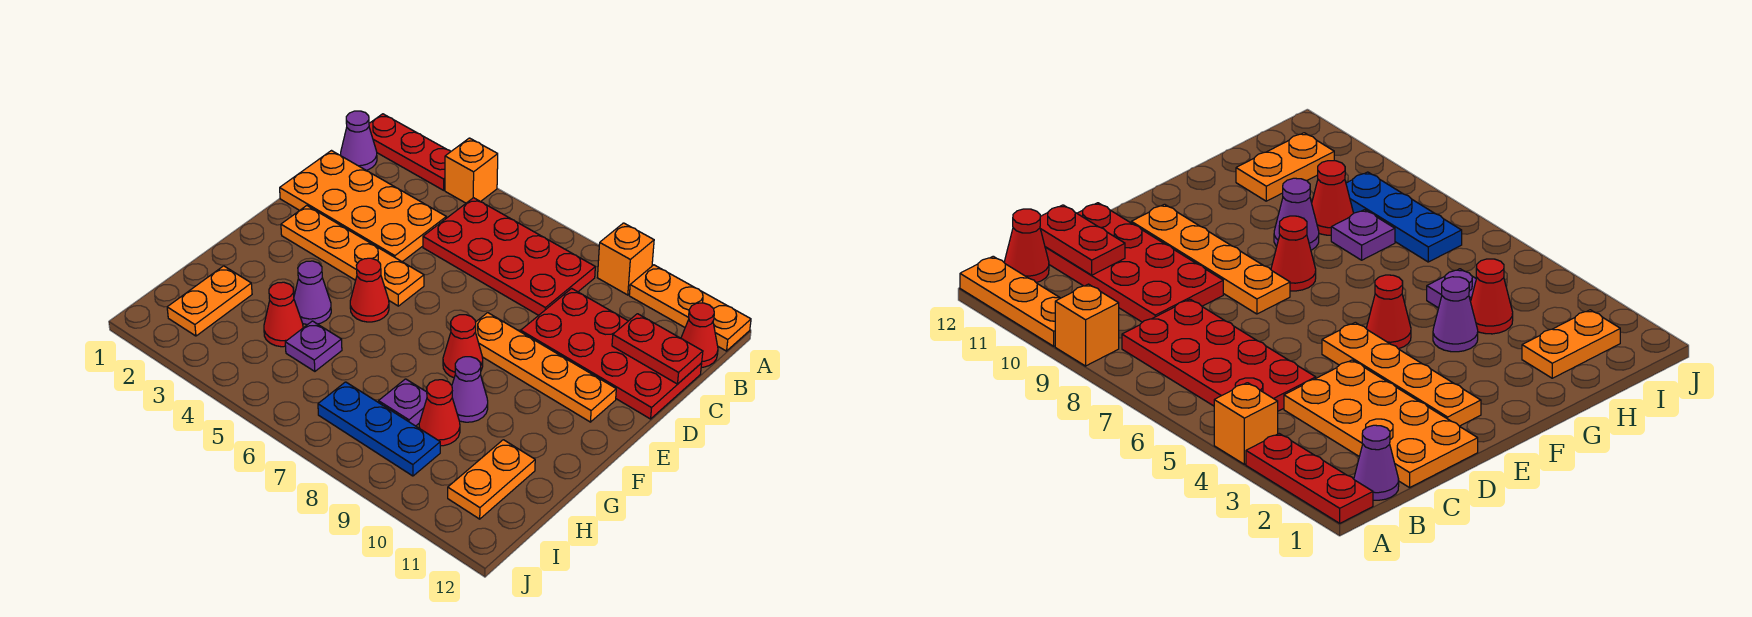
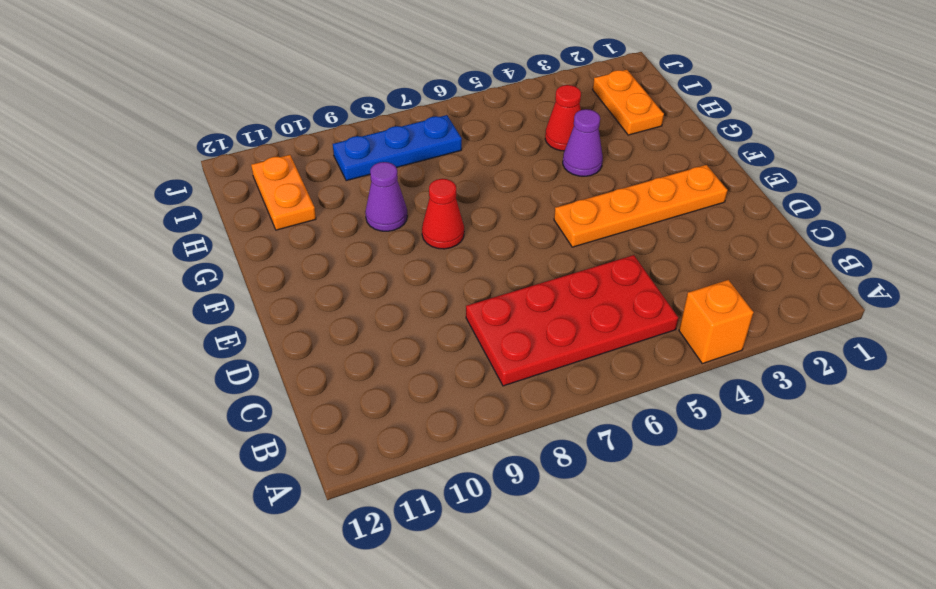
none -> red plate A1:A3 level 1
none -> orange brick A9 level 1
none -> orange plate A10:A12 level 1

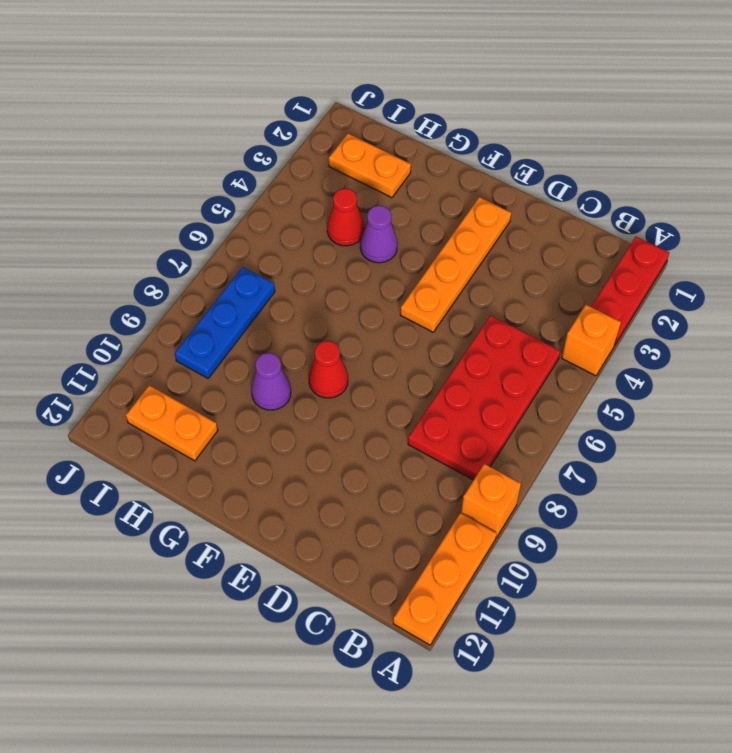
none -> purple cone B1 level 1
none -> red cone B12 level 1
none -> orange plate C1:D4 level 1

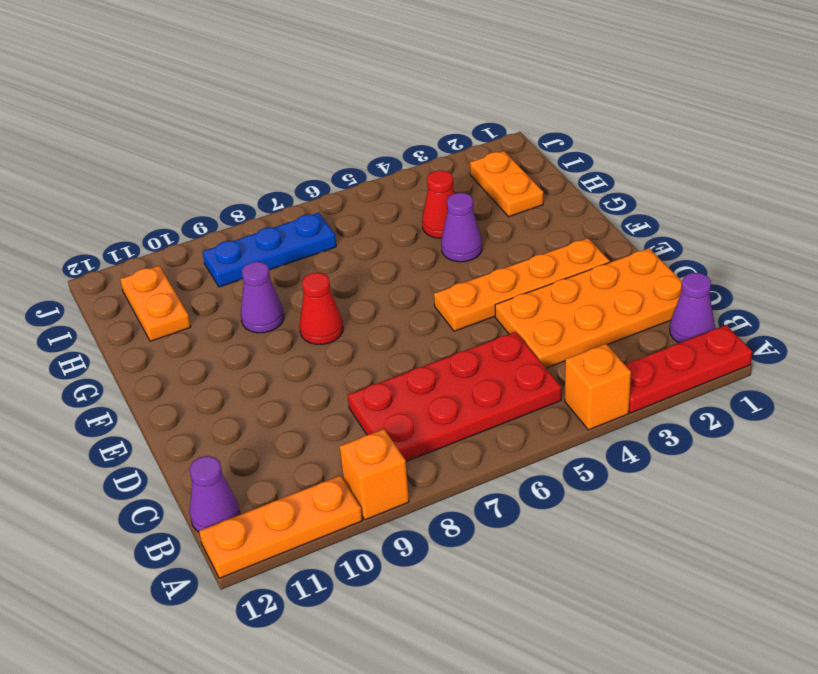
purple cone B12 level 1 -> red cone B12 level 1
none -> red plate C9:D12 level 1
none -> orange plate E8:E11 level 1
none -> red cone F5 level 1

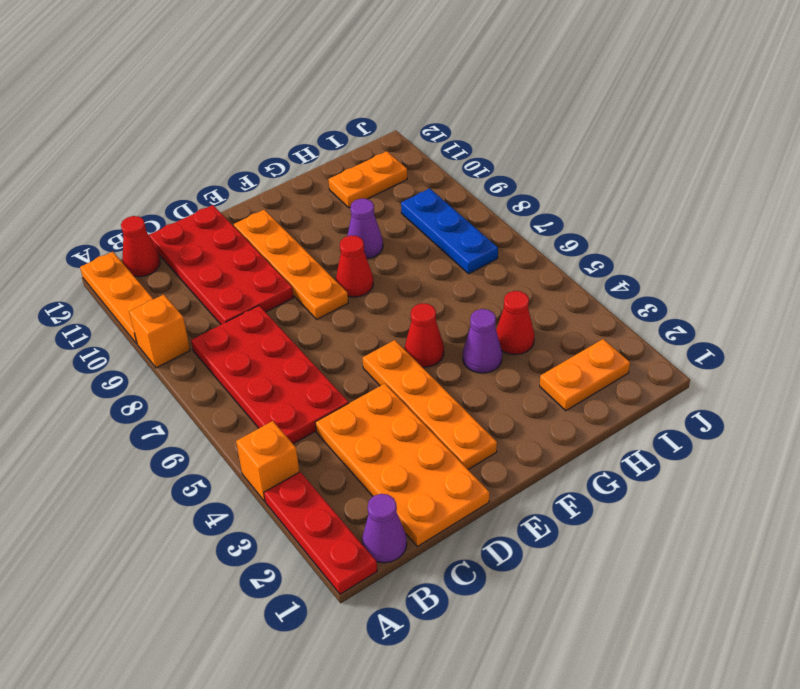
none -> purple plate H5 level 1
none -> purple plate H8 level 1
none -> red cone H9 level 1

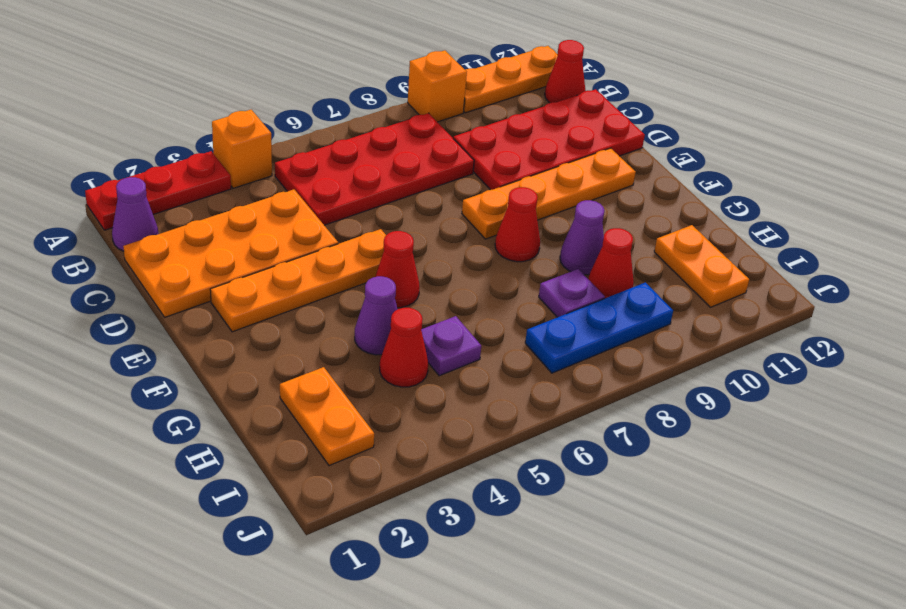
none -> red plate C11:C12 level 2

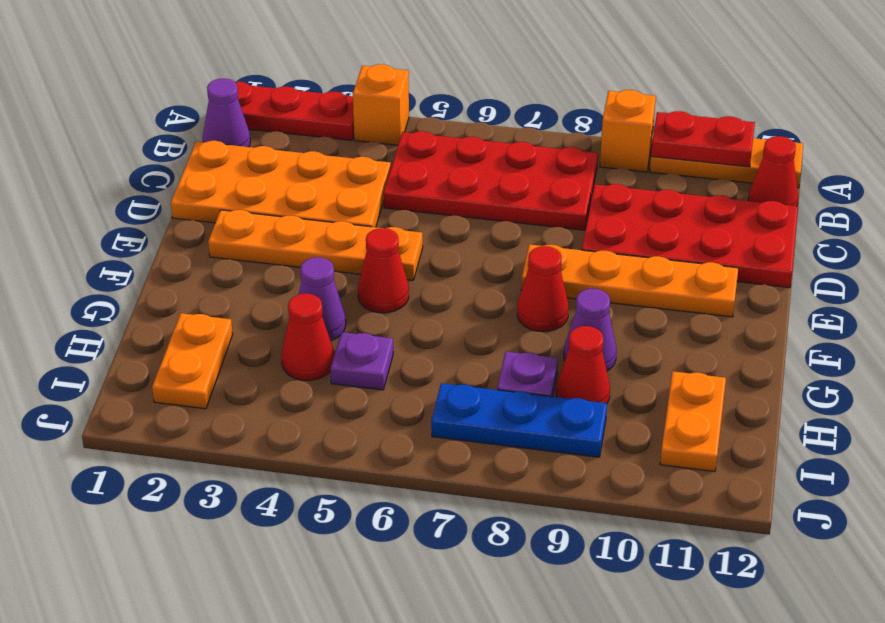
red plate A10:A11 level 2 -> red plate C11:C12 level 2

